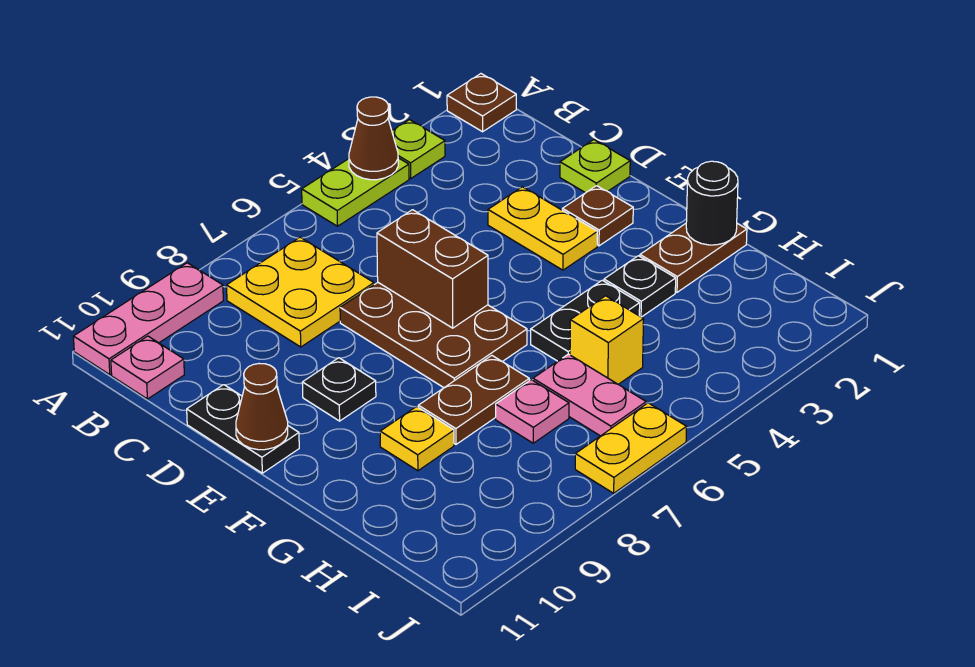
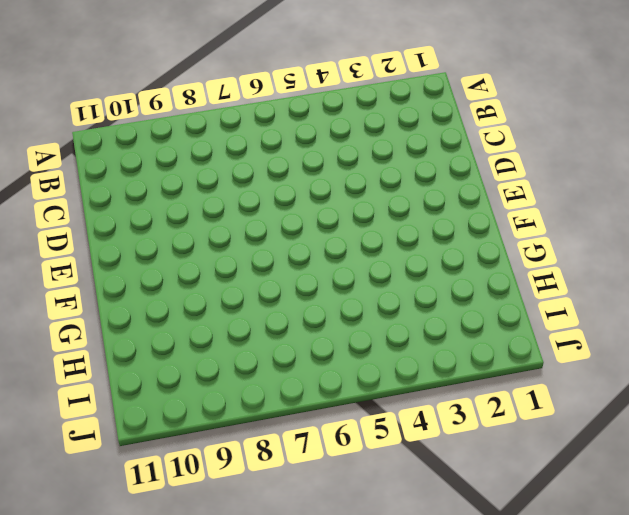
none -> brown plate A1 level 1
none -> lime plate A3 level 1
none -> lime plate A4:A5 level 1

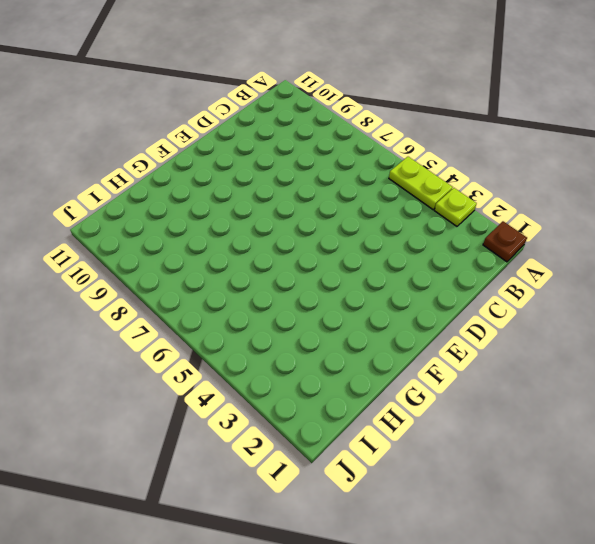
none -> pink plate A9:A11 level 1
none -> yellow plate B7:C8 level 1
none -> pink plate B11 level 1

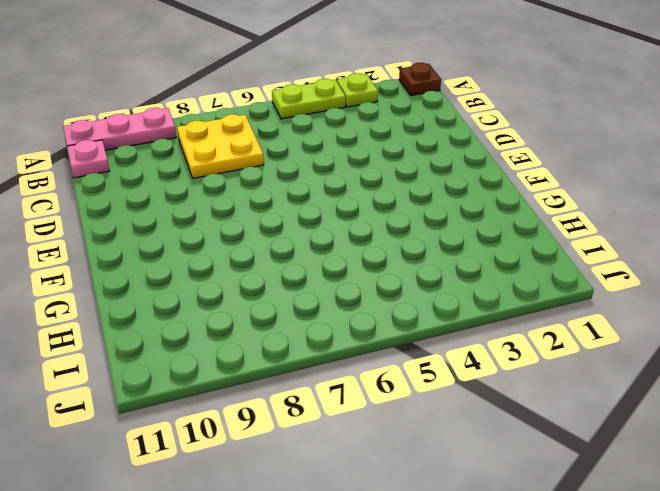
none -> lime plate D1 level 1
none -> yellow plate D3:E3 level 1
none -> brown plate D6:F7 level 1

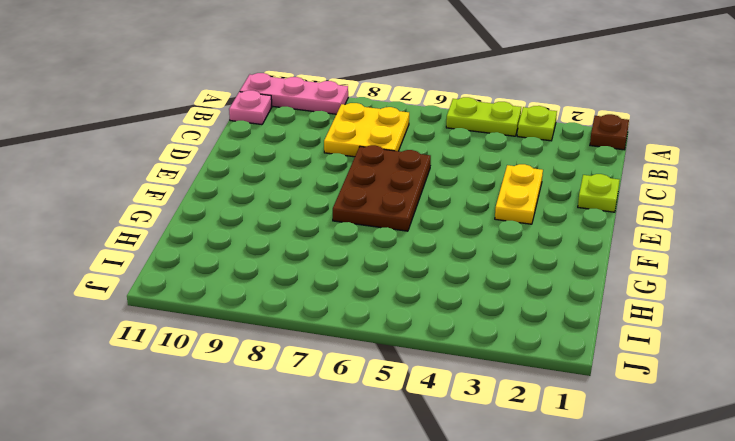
none -> black plate D11:E11 level 1
none -> brown plate E2 level 1
none -> black plate E9 level 1

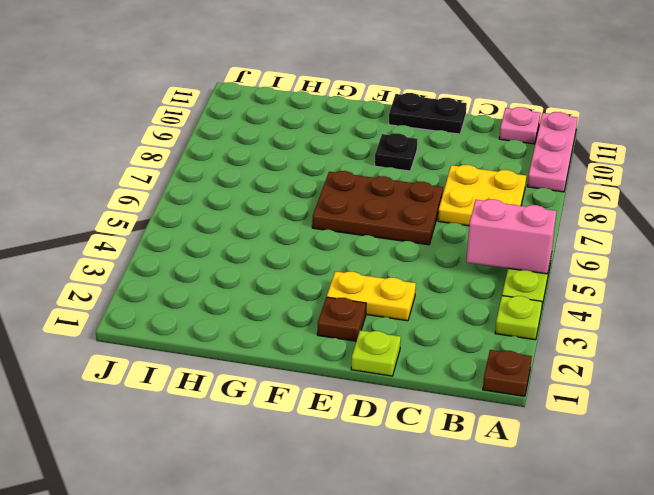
pink brick A5:B5 level 2 -> none
none -> brown plate G1:G2 level 1
none -> black plate G3 level 1
none -> black plate G4:G5 level 1

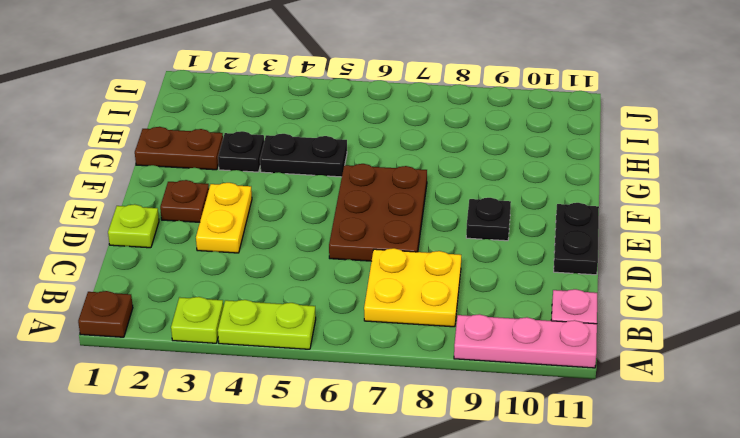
none -> brown plate G7:G8 level 1
none -> yellow plate G9 level 1
none -> yellow brick H5 level 1

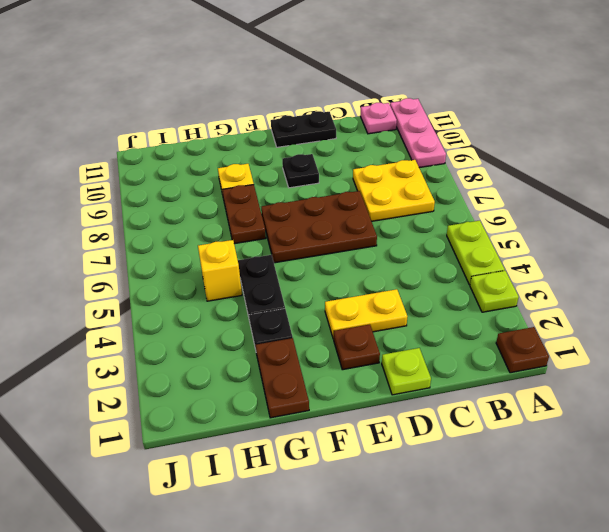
none -> pink plate H6:I6 level 1
none -> pink plate H7 level 1
none -> yellow plate J6:J7 level 1

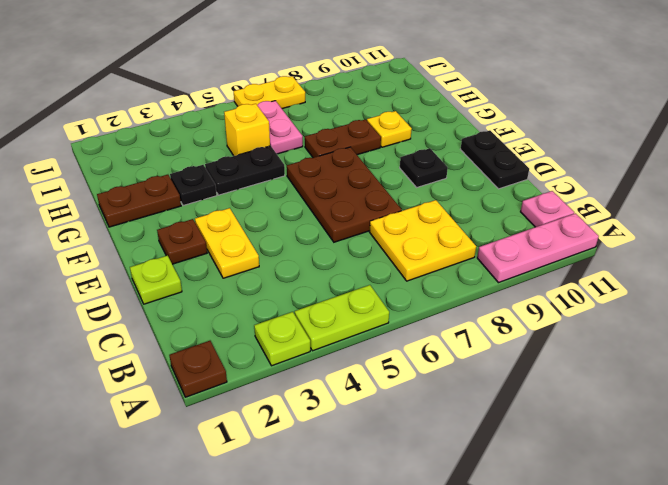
none -> pink plate H7 level 1
none -> brown cone A4 level 2
none -> brown brick D6:E6 level 2

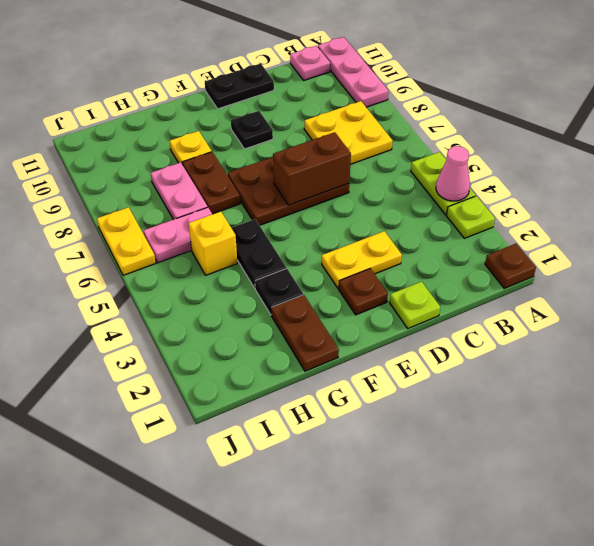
pink cone A4 level 2 -> brown cone A4 level 2
pink plate H7:H8 level 1 -> pink plate H7 level 1
none -> brown cone E11 level 2
none -> black round brick G1 level 2

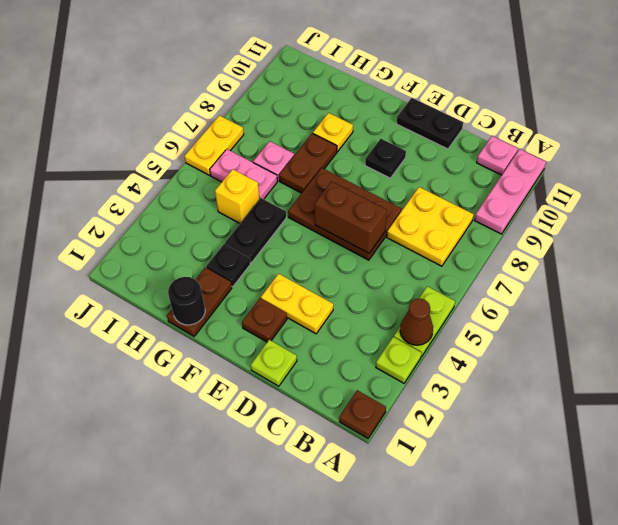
none -> brown cone E11 level 2

